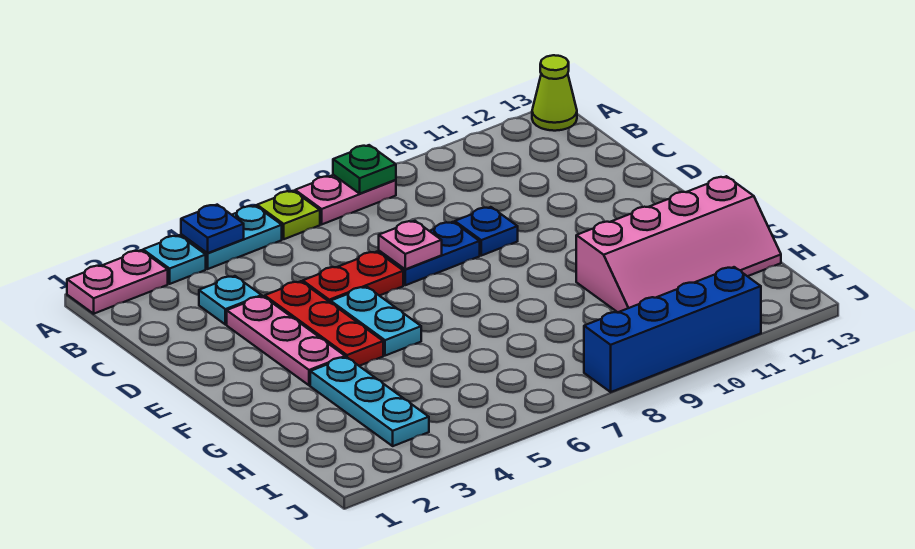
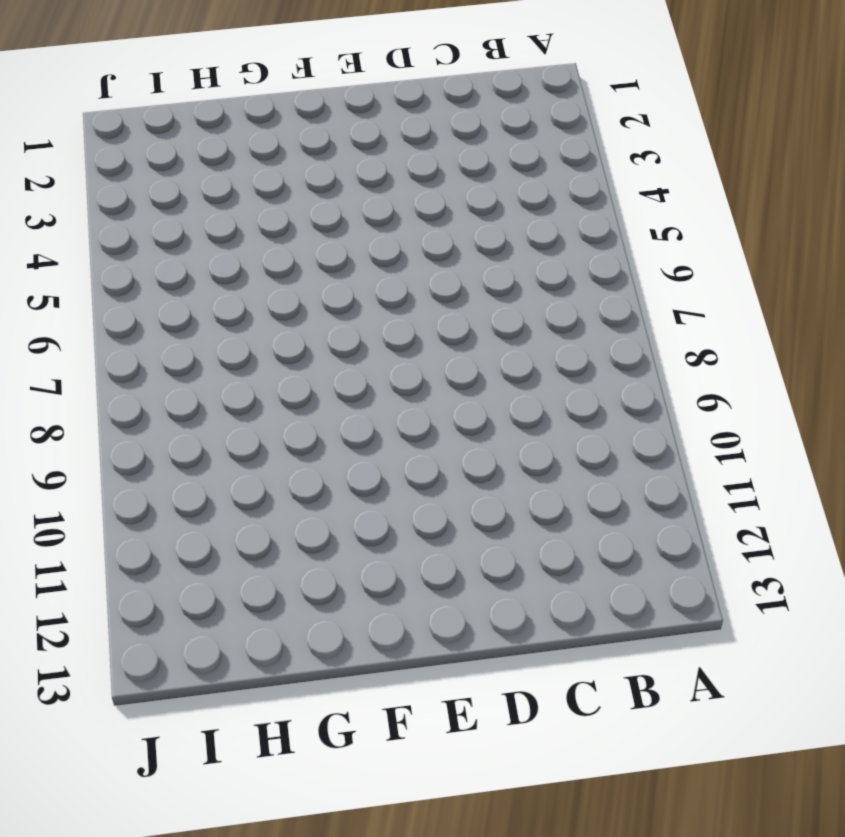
none -> pink plate A1:A2 level 1
none -> cyan plate A3 level 1
none -> cyan plate A4:A5 level 1

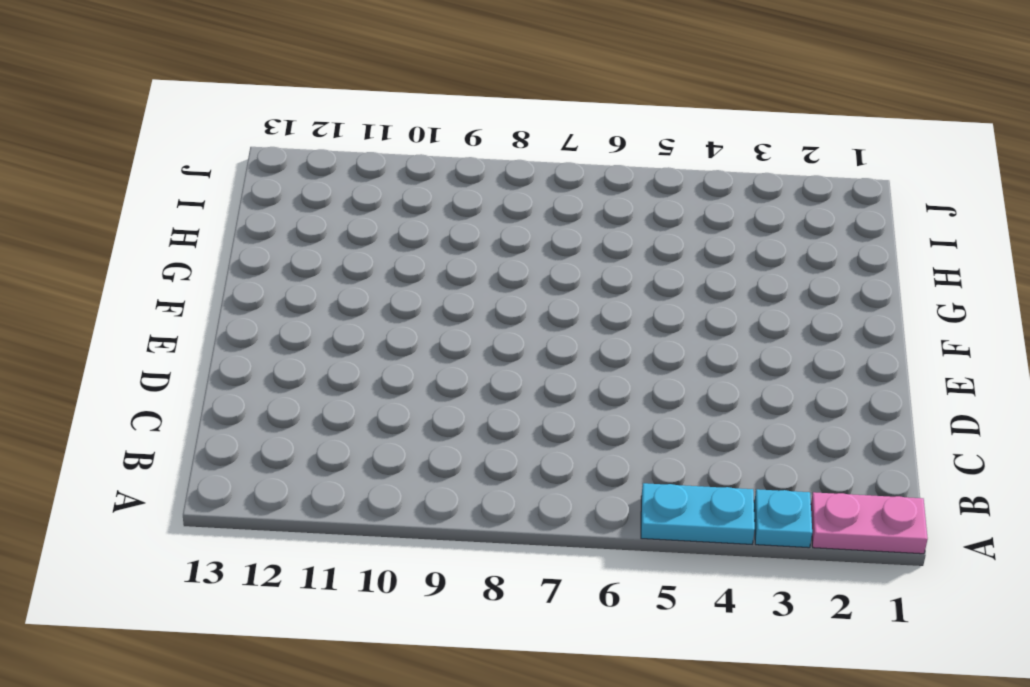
none -> lime plate A6 level 1
none -> pink plate A7:A8 level 1
none -> lime cone A13 level 1

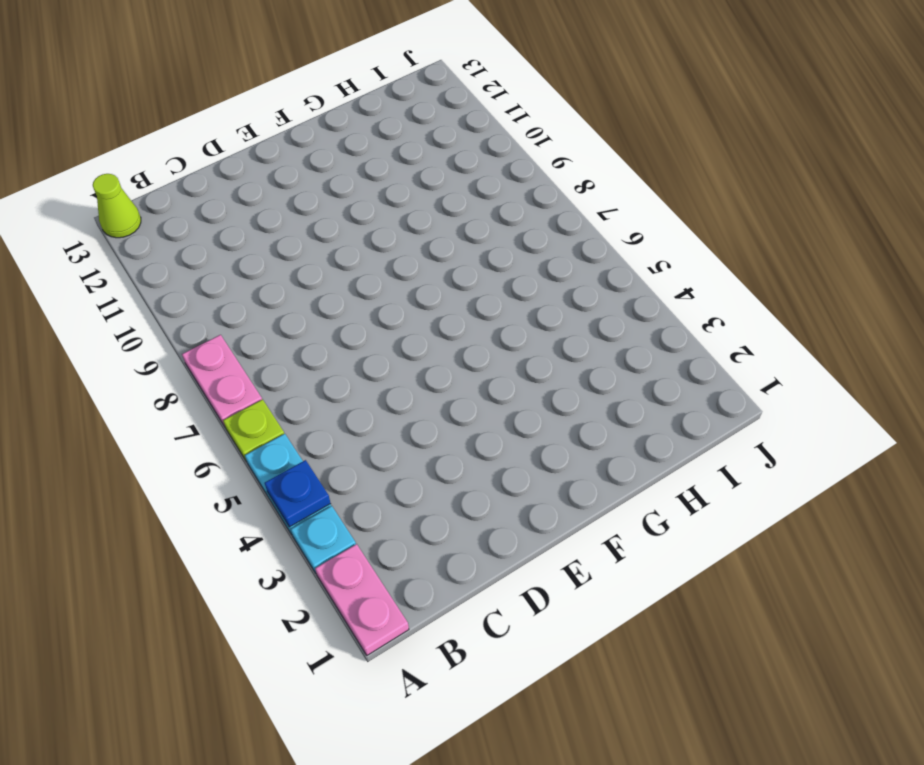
none -> cyan plate C3 level 1
none -> pink plate D3:F3 level 1
none -> red plate D4:F4 level 1

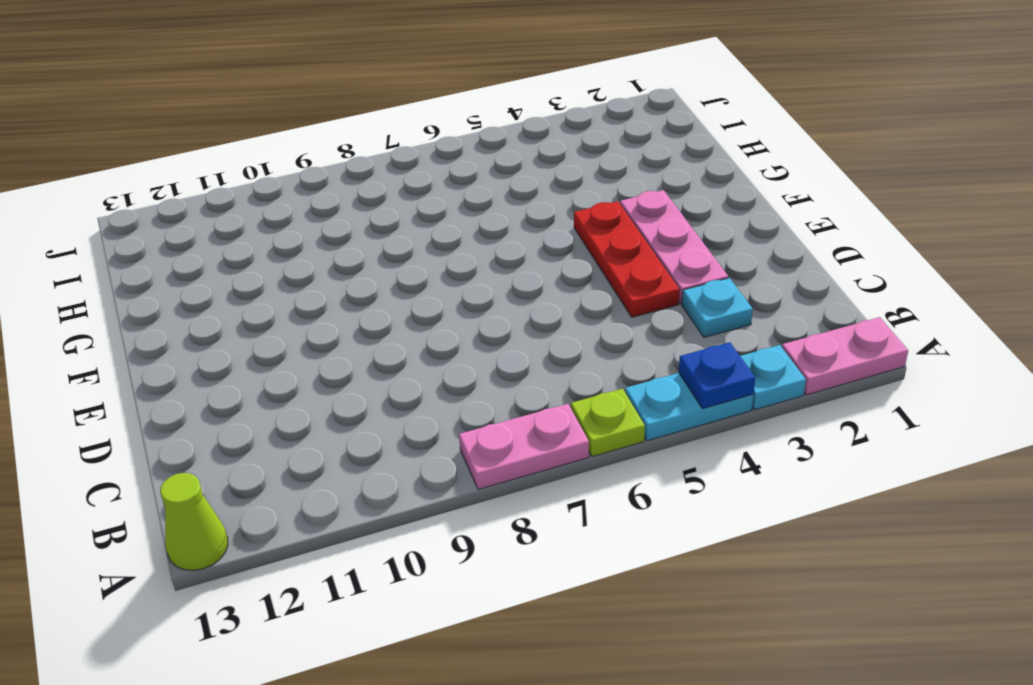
none -> red plate D5:D6 level 1
none -> blue plate D7:D8 level 1
none -> blue plate D9 level 1

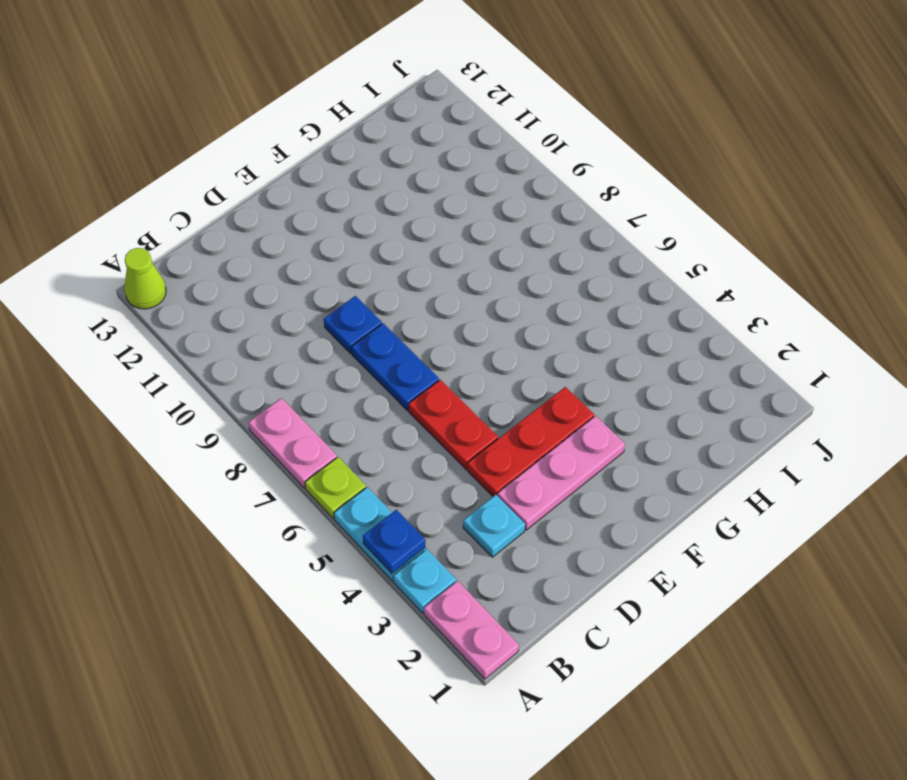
none -> cyan plate E5:F5 level 1
none -> cyan plate G3:I3 level 1
none -> pink slope G10:H13 level 1 top G

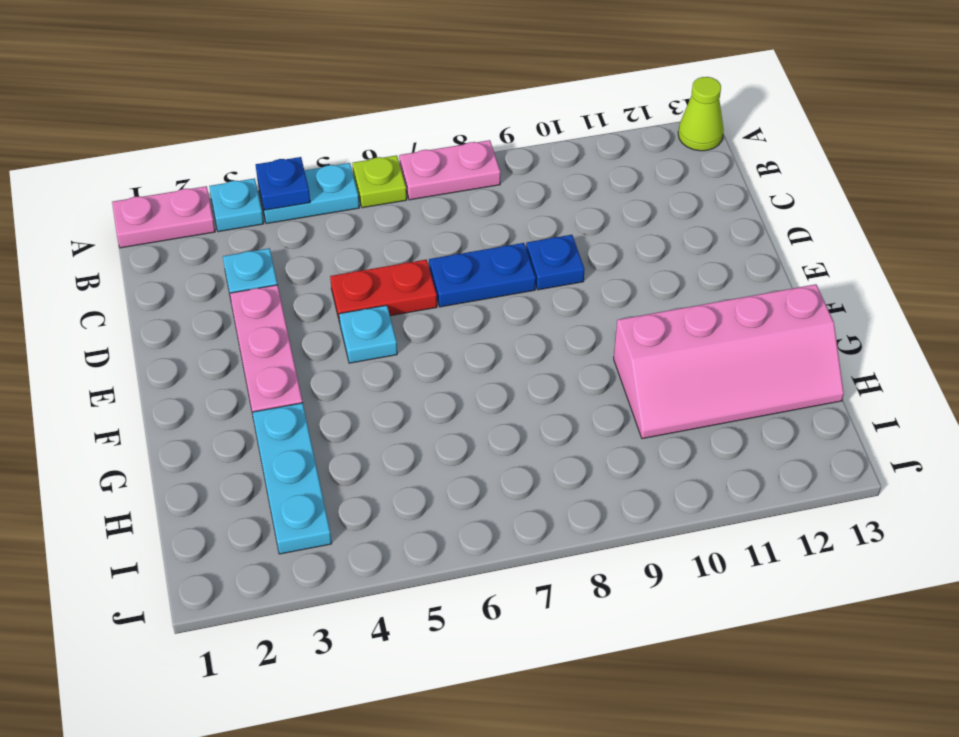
cyan plate E5 level 1 -> cyan plate E5:F5 level 1
none -> red plate D4:F4 level 1
none -> blue brick J8:J11 level 1
none -> green plate A8 level 2

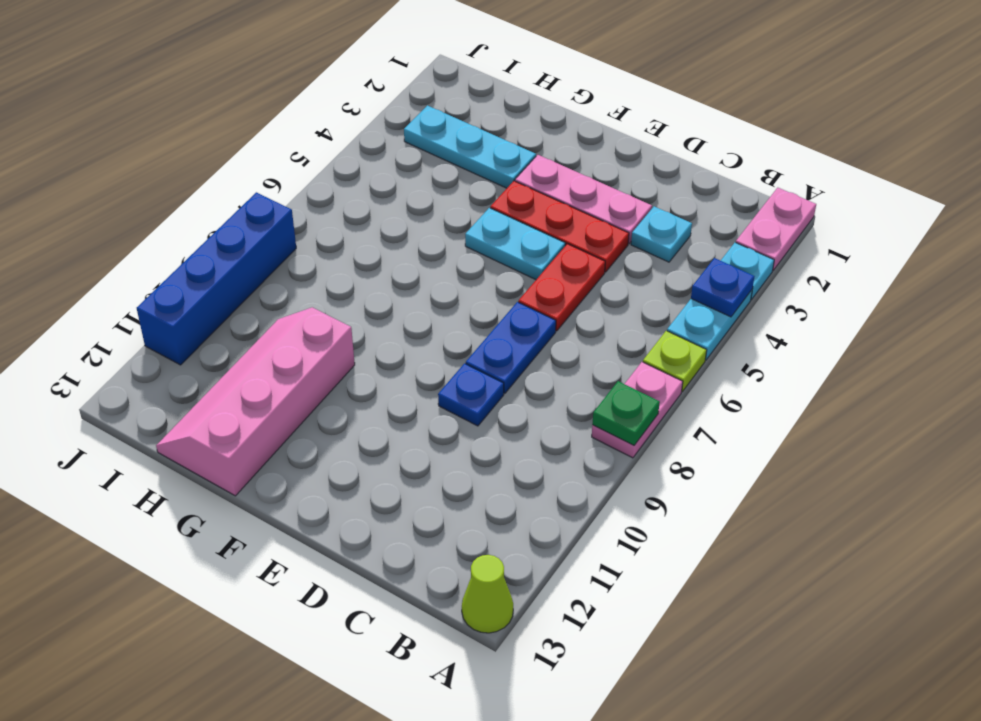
none -> pink plate D7 level 2

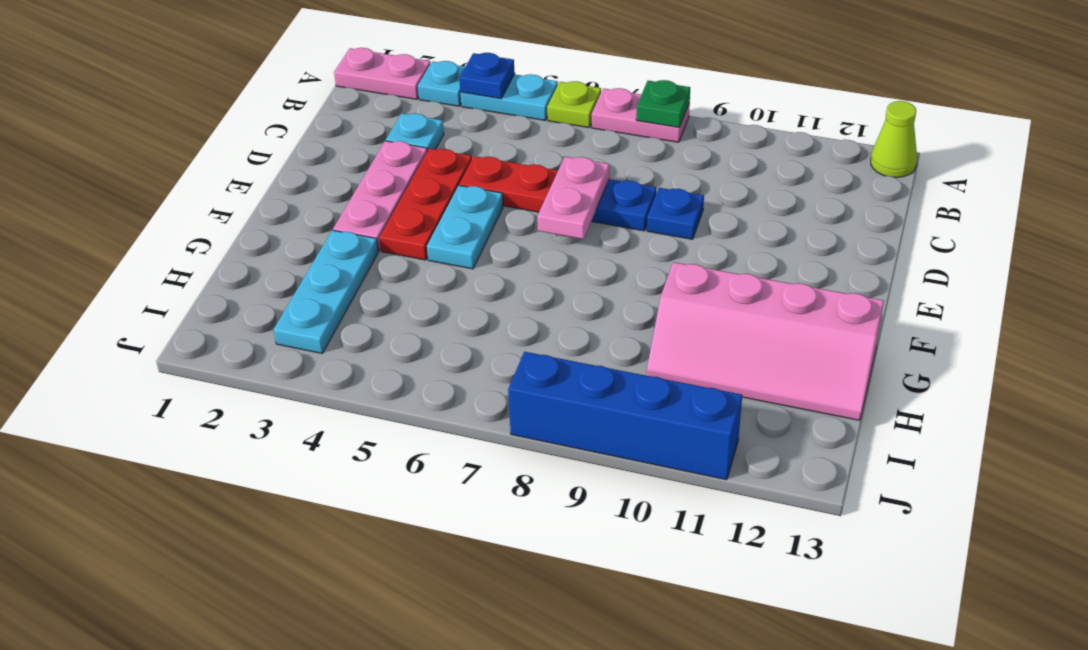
pink plate D7:E7 level 2 -> pink plate D7 level 2

